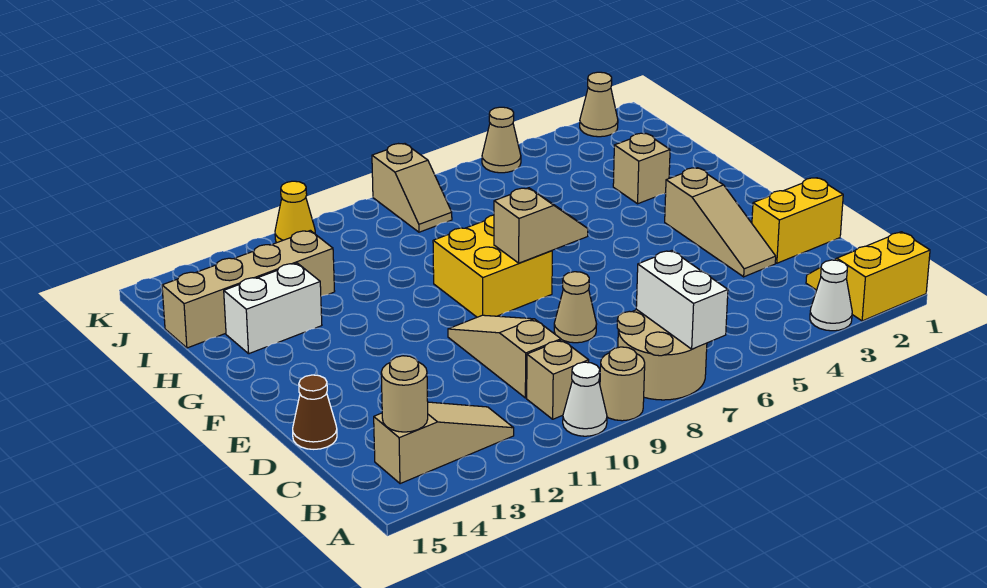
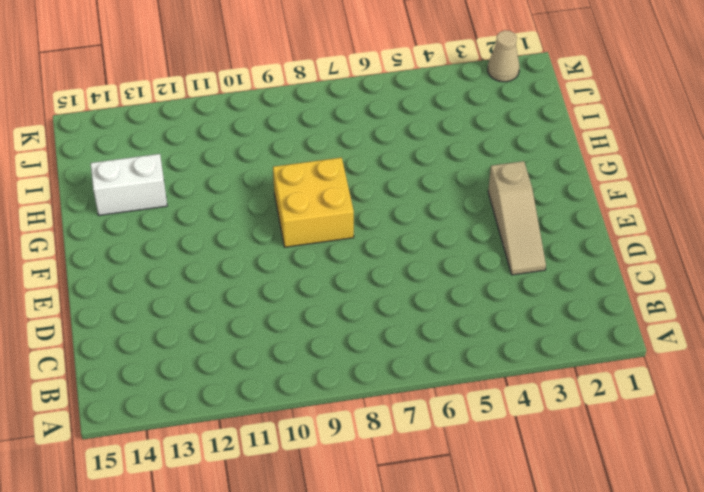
none -> yellow slope A1:B2 level 1 top A
none -> white cone A3 level 1
none -> tan round brick A7:B8 level 1

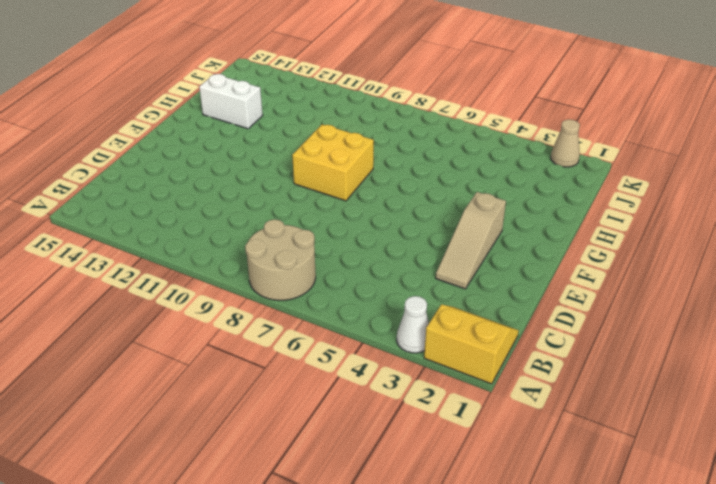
none -> tan round brick A9 level 1
none -> white cone A10 level 1
none -> tan brick B10 level 1

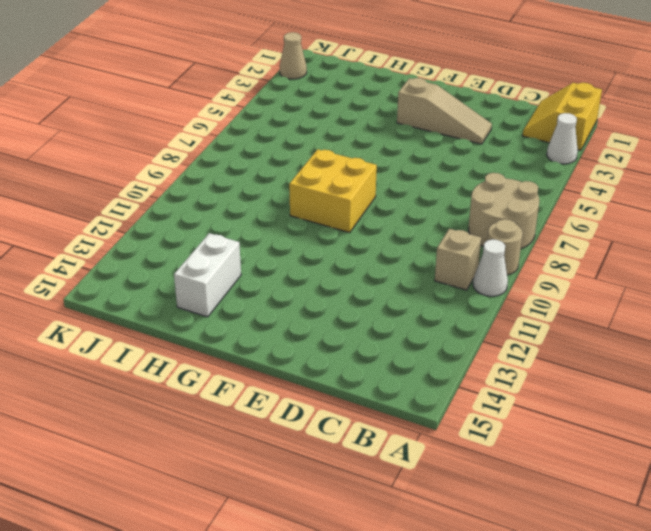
none -> tan slope B12:B14 level 1 top 14
none -> tan slope C10:E10 level 1 top C
none -> yellow brick D1:D2 level 1

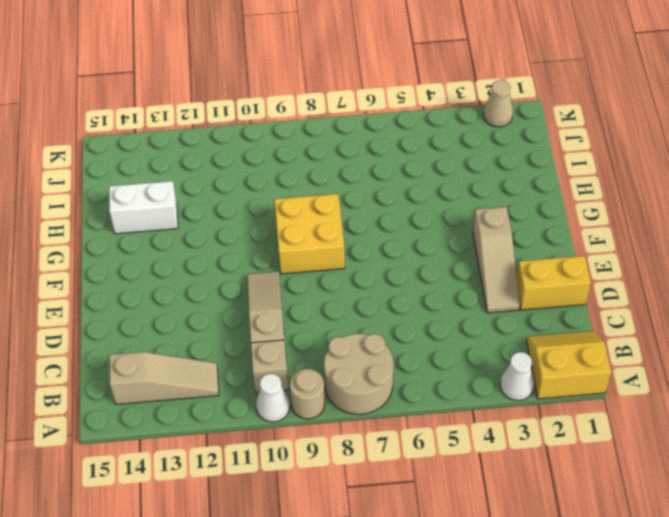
none -> tan cone D8 level 1
none -> brown cone D15 level 1
none -> tan brick H3 level 1

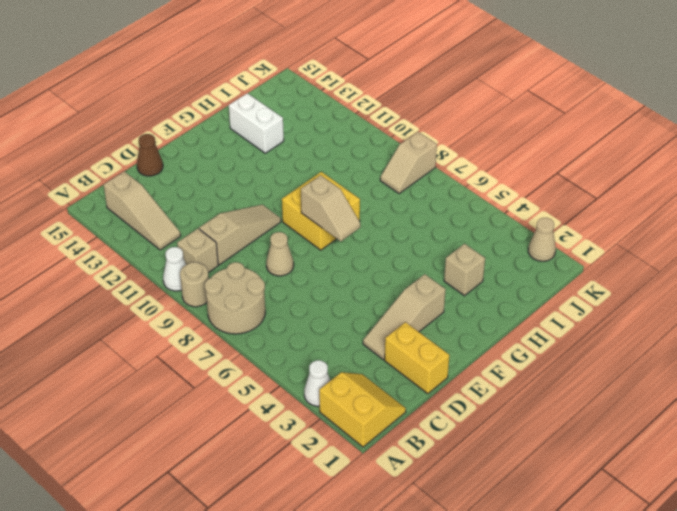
none -> tan brick I12:I15 level 1
none -> tan cone K5 level 1
none -> yellow cone K11 level 1

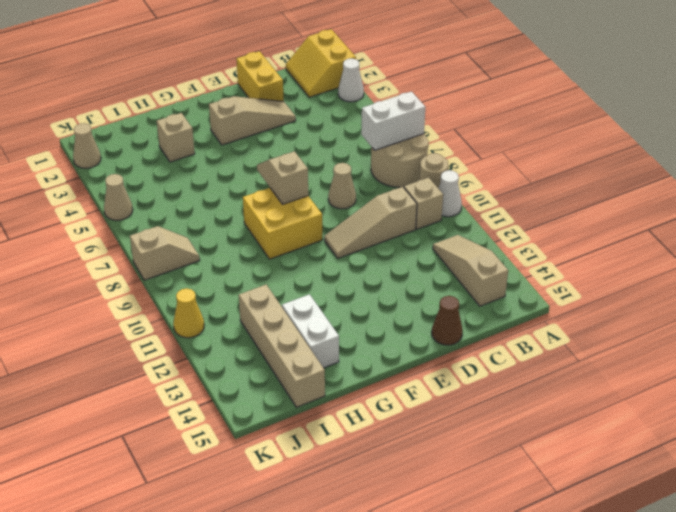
none -> tan round brick B14 level 2

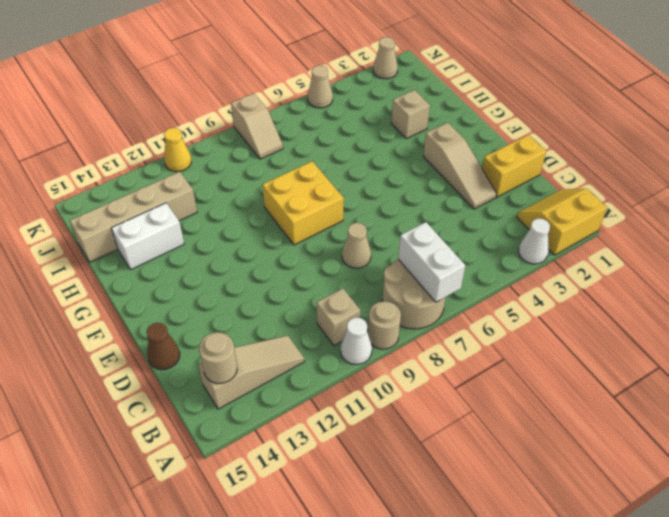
none -> tan slope C10:E10 level 1 top C
none -> tan slope F7:F8 level 2 top 8

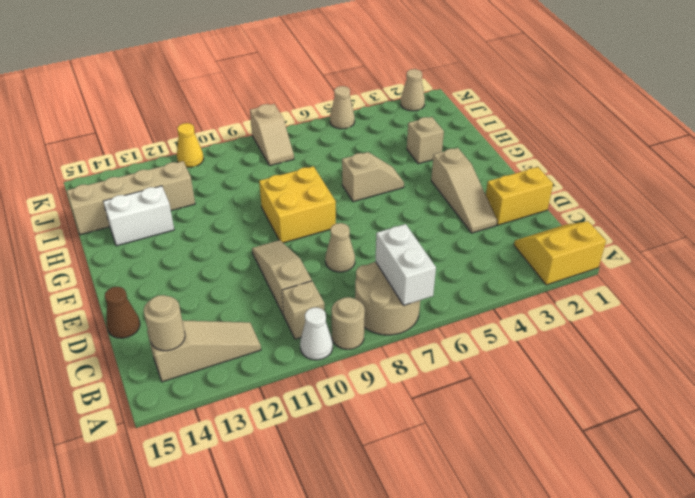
tan slope G5:G6 level 1 top 6 -> tan slope F7:F8 level 2 top 8
none -> white cone A3 level 1

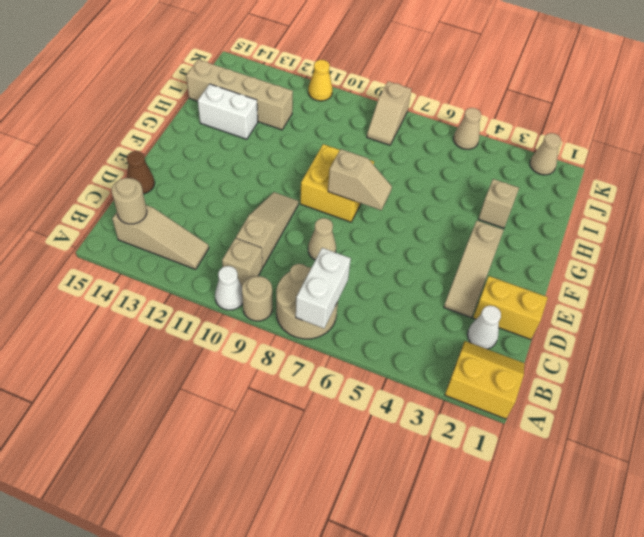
white cone C2 level 1 -> white cone A3 level 1

